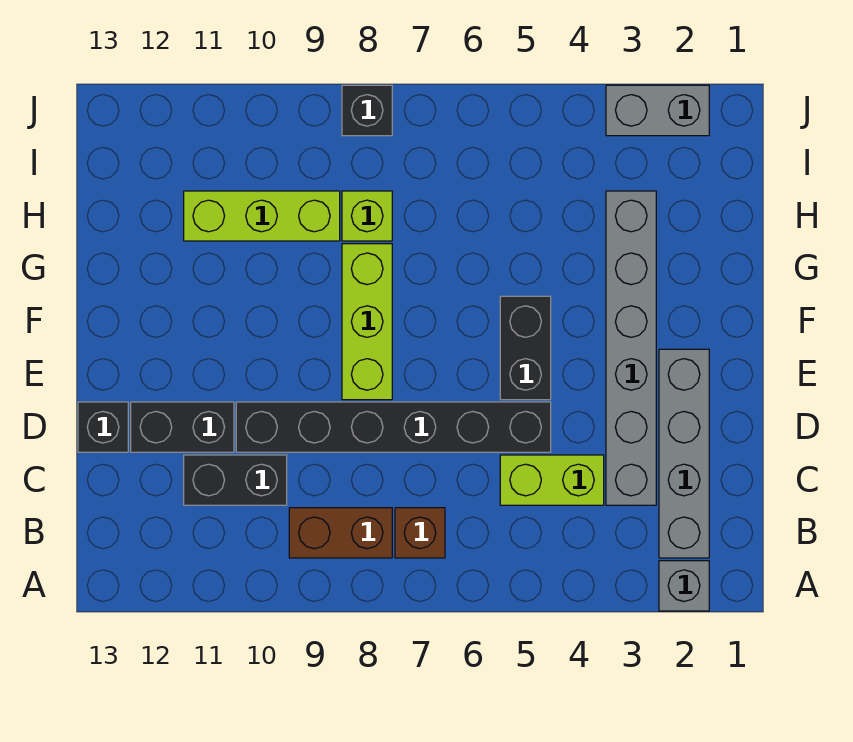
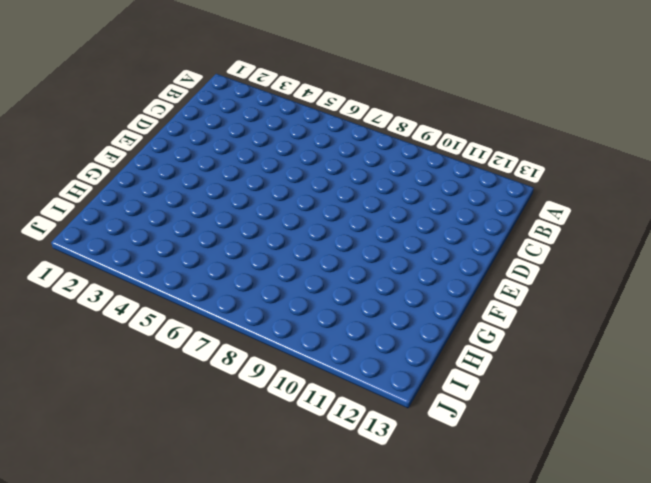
none -> grey brick A2 level 1
none -> grey brick B2:E2 level 1
none -> brown brick B7 level 1

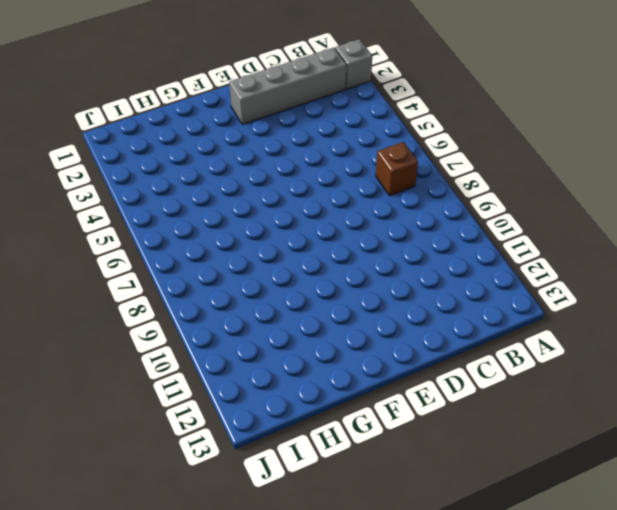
none -> brown brick B8:B9 level 1
none -> grey brick C3:H3 level 1
none -> lime brick C4:C5 level 1

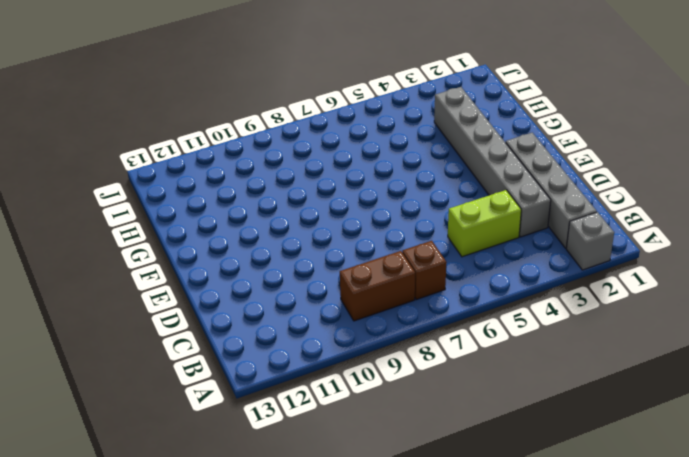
none -> black brick C10:C11 level 1
none -> black brick D5:D10 level 1
none -> black brick D11:D12 level 1

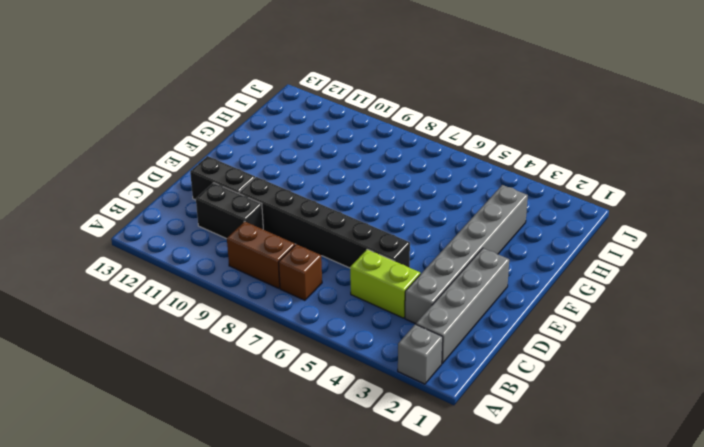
none -> black brick D13 level 1
none -> black brick E5:F5 level 1
none -> lime brick E8:G8 level 1

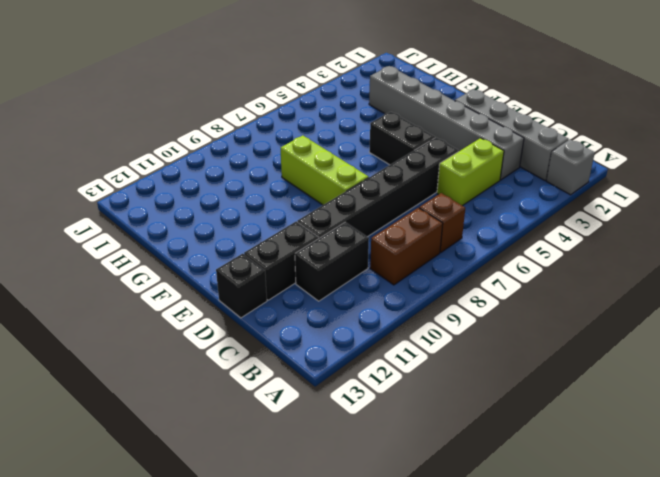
none -> lime brick H8 level 1
none -> lime brick H9:H11 level 1
none -> grey brick J2:J3 level 1

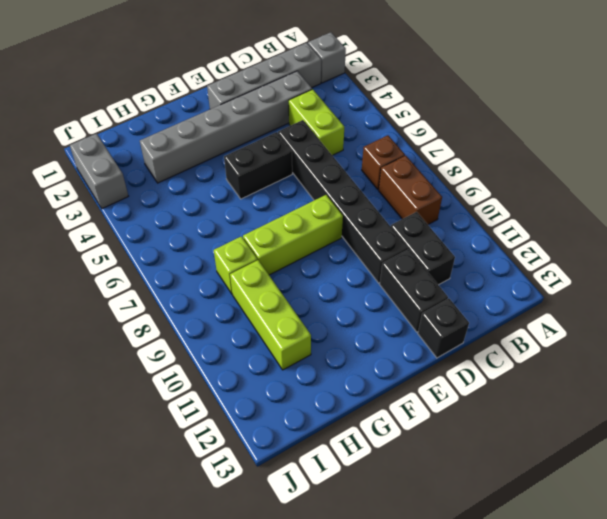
none -> black brick J8 level 1

